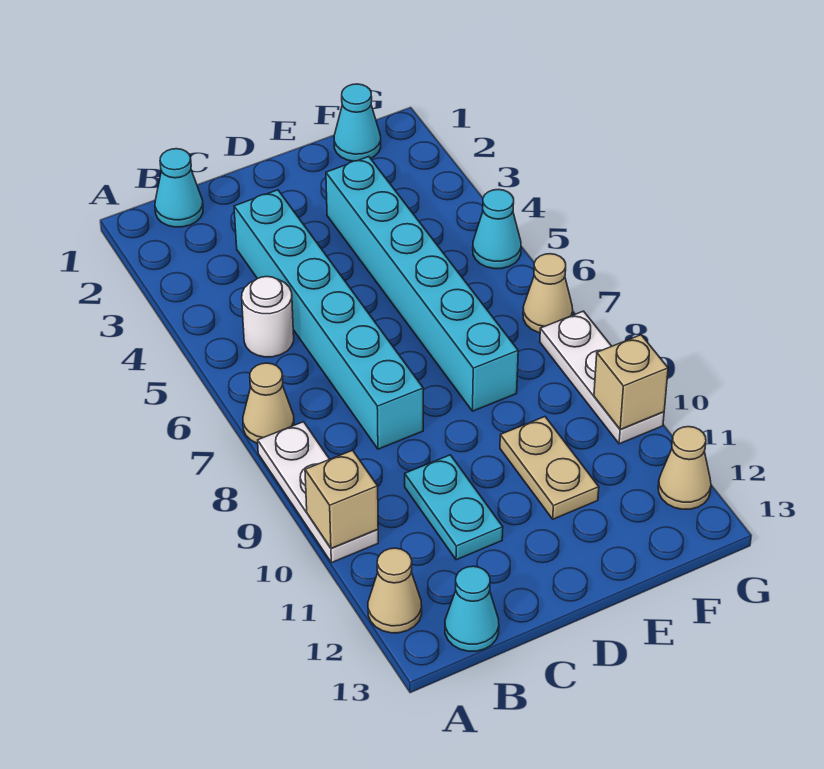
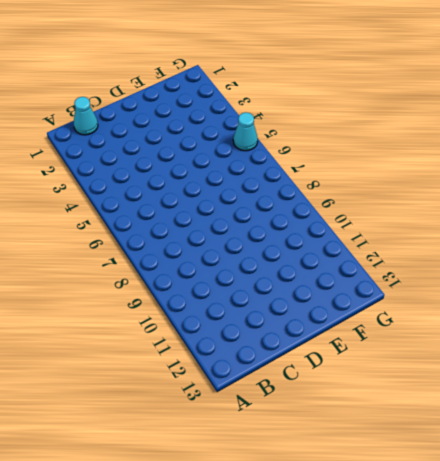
none -> tan cone A7 level 1
none -> white plate A8:A10 level 1
none -> tan cone A12 level 1

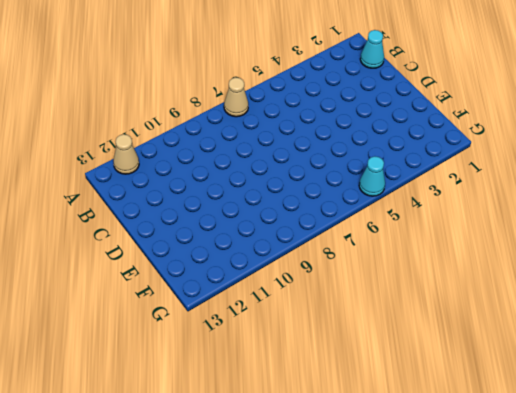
none -> white plate A8:A10 level 1
none -> white round brick B5 level 1
none -> cyan cone B13 level 1

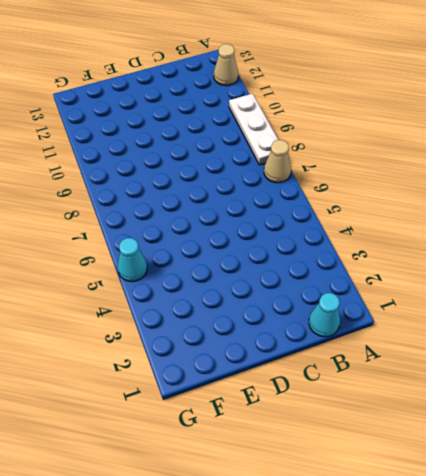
none -> white round brick B5 level 1
none -> cyan cone B13 level 1
none -> cyan brick C3:C8 level 1

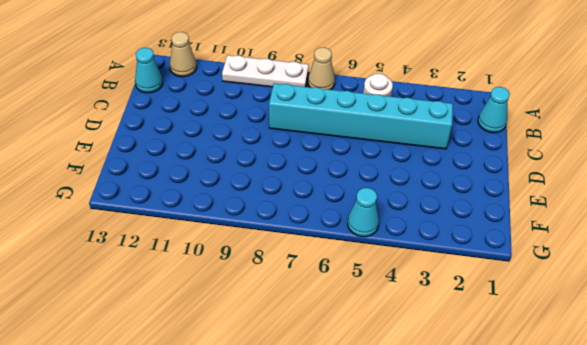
none -> cyan plate C10:C11 level 1
none -> cyan brick E3:E8 level 1
none -> tan plate E10:E11 level 1

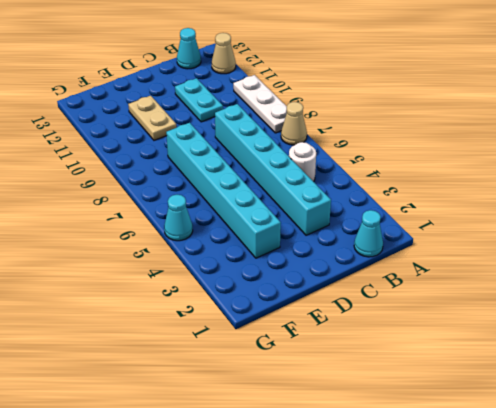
none -> cyan cone F1 level 1
none -> tan cone G7 level 1
none -> white plate G8:G10 level 1

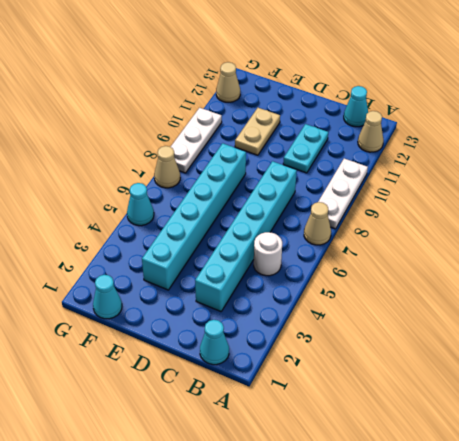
none -> tan brick A10 level 2
none -> tan brick G10 level 2

